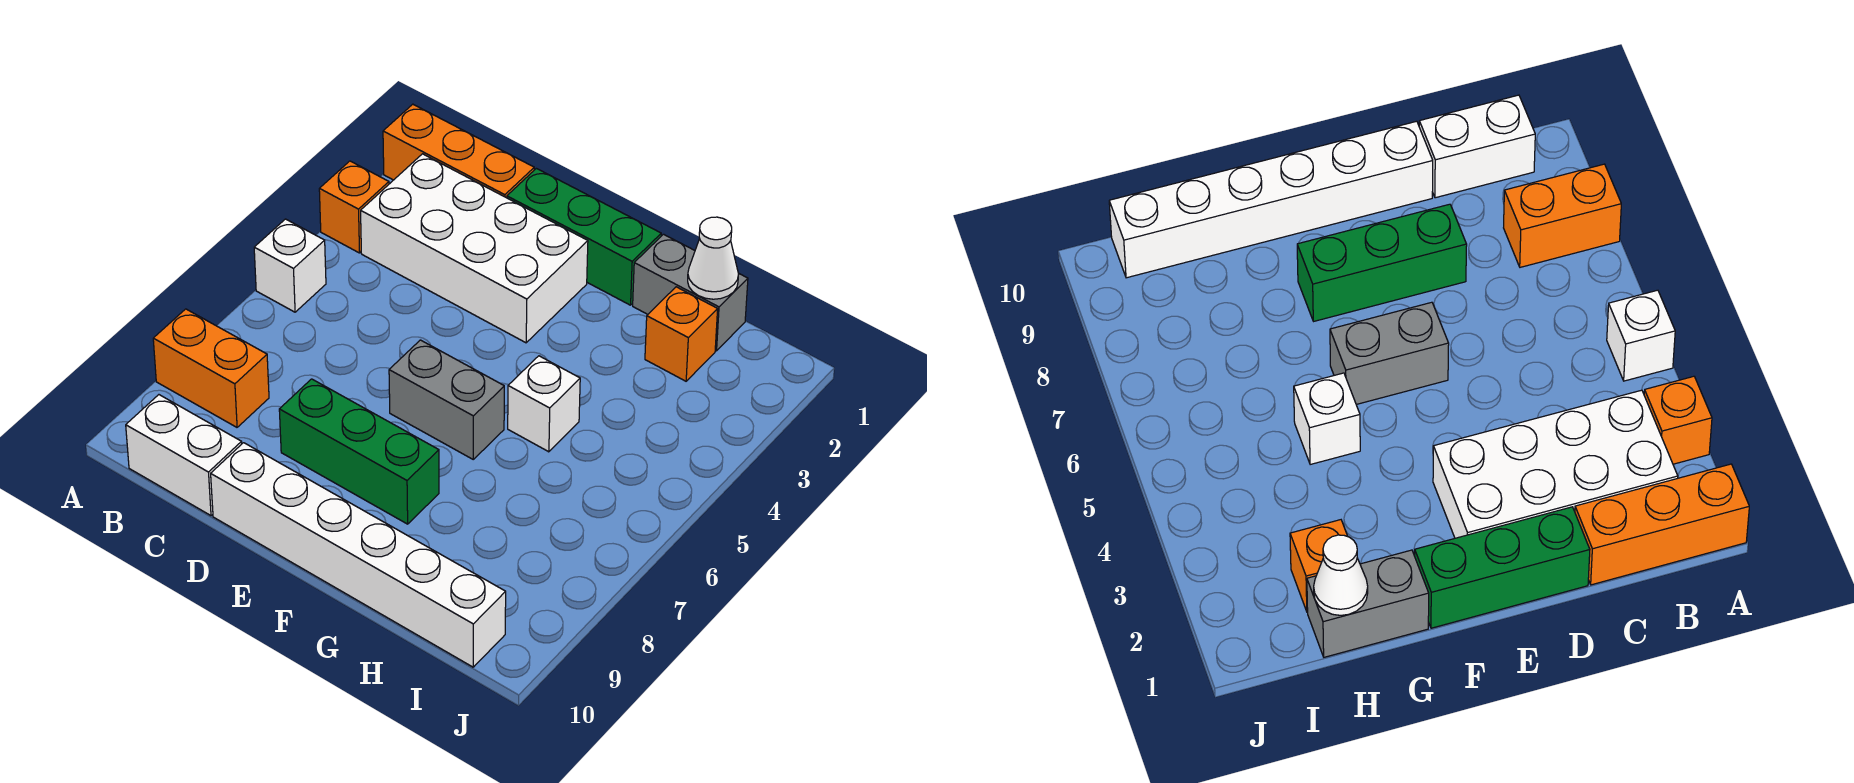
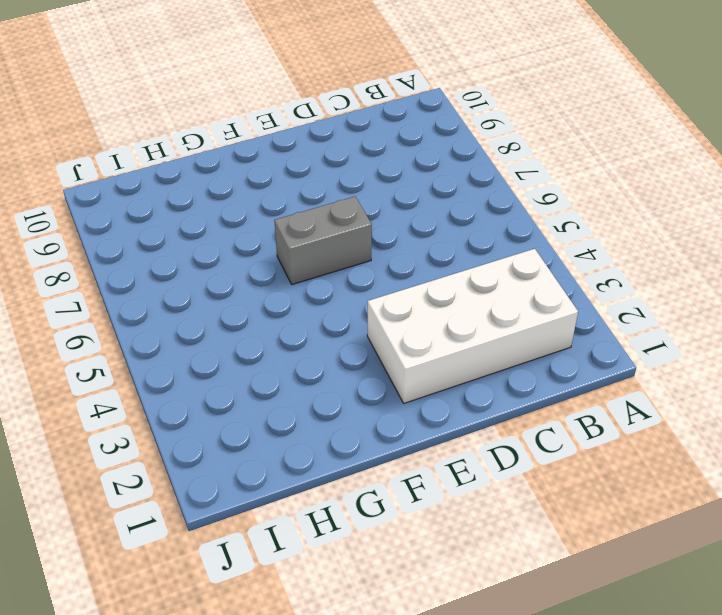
none -> orange brick A1:C1 level 1
none -> orange brick A3 level 1
none -> white brick A5 level 1

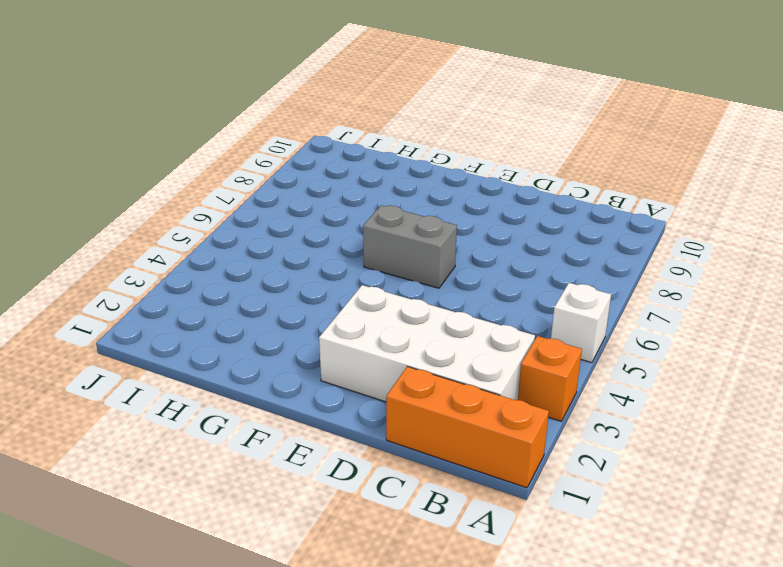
none -> orange brick A8:B8 level 1
none -> white brick B10:C10 level 1
none -> green brick D1:F1 level 1

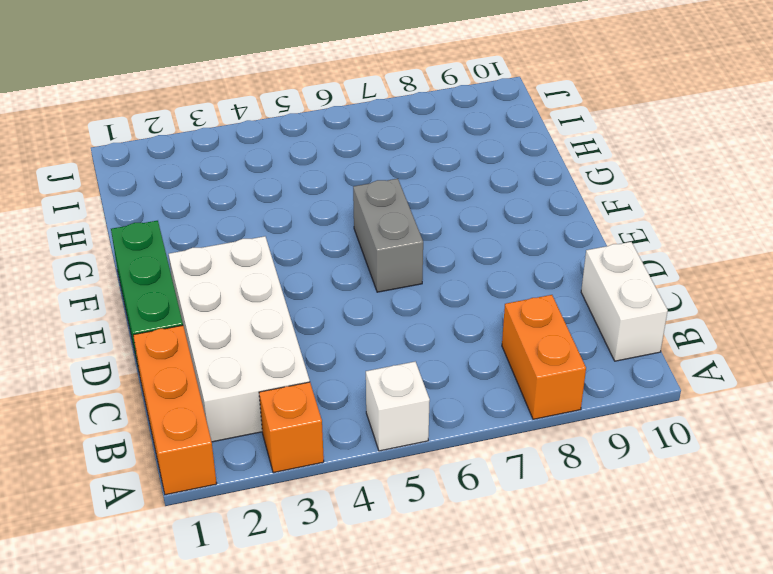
none -> green brick D8:F8 level 1
none -> white brick D10:I10 level 1
none -> grey brick G1:H1 level 1

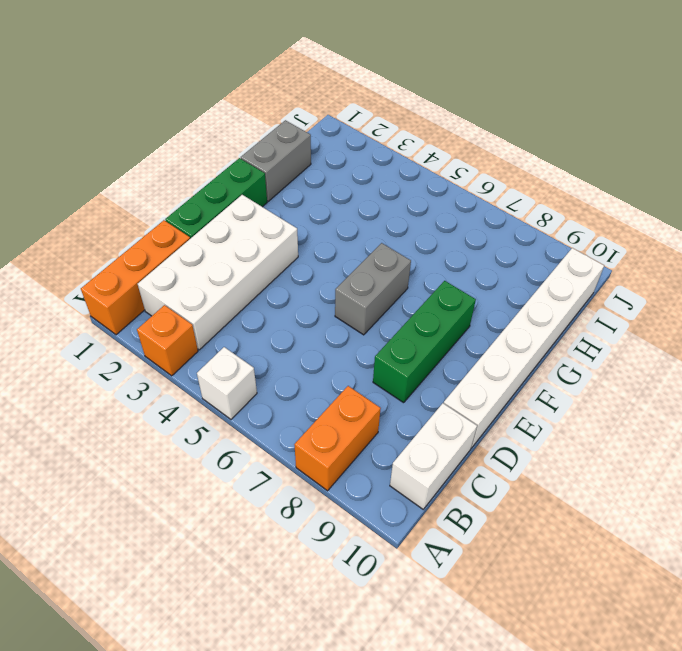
none -> white brick G5 level 1
none -> orange brick H2 level 1
none -> white cone H1 level 2

